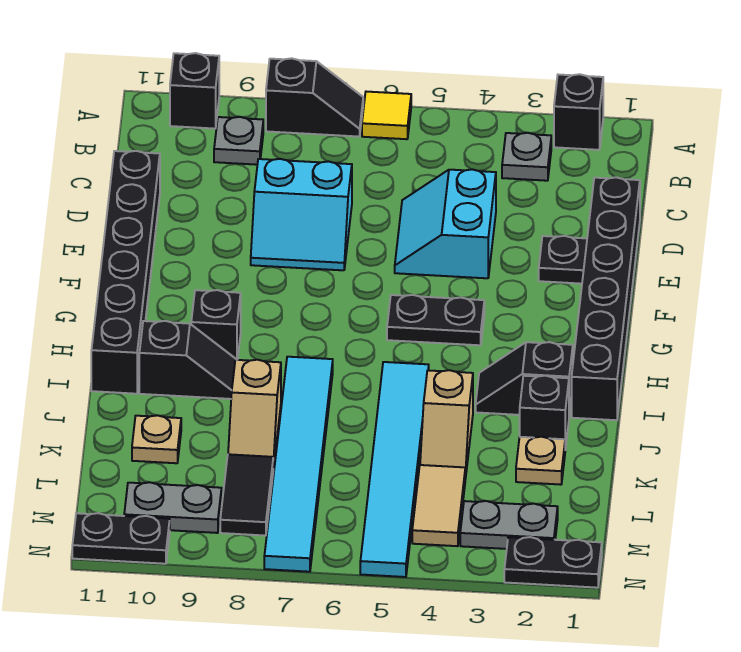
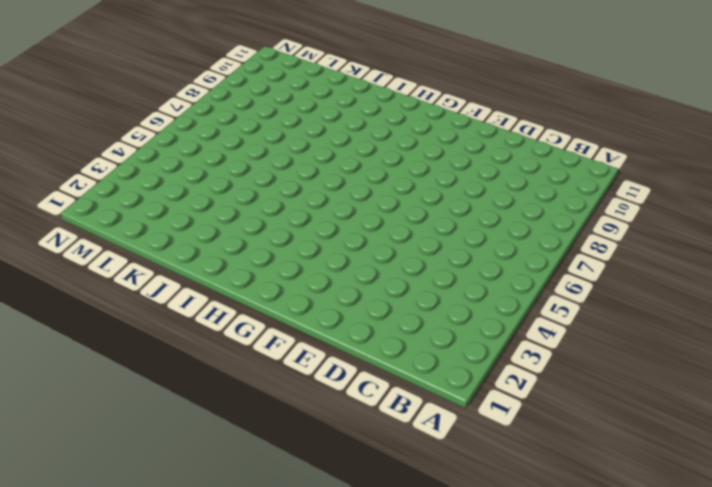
none -> black brick A2 level 1
none -> yellow tile A6 level 1
none -> black slope A7:A8 level 1 top 8

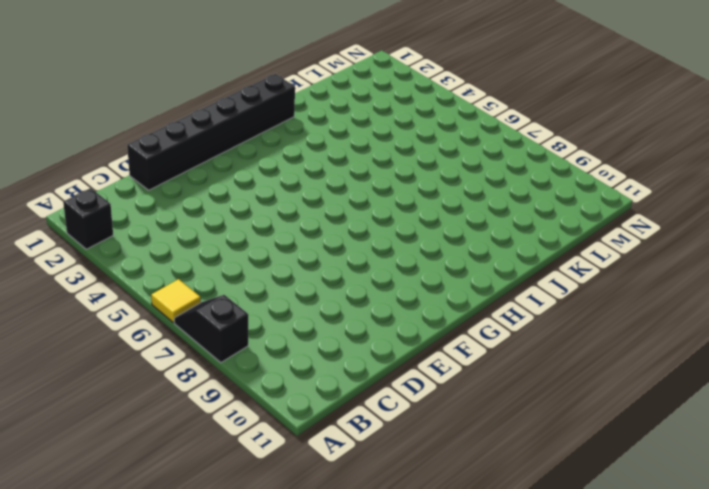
none -> black brick A10 level 1
none -> grey plate B3 level 1
none -> grey plate B9 level 1

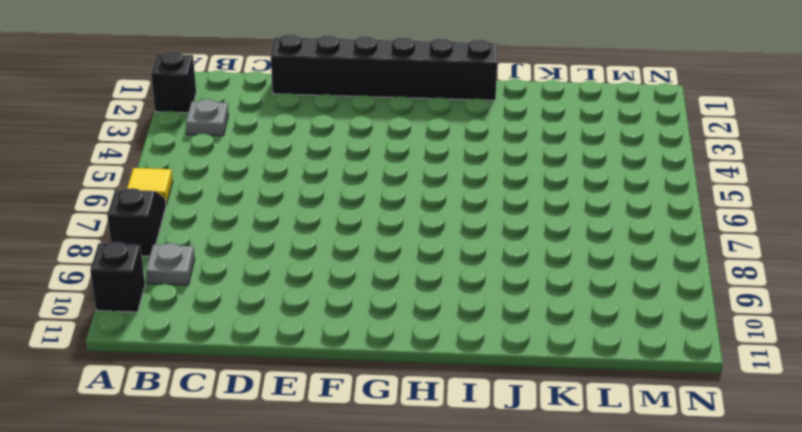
none -> cyan slope D4:E5 level 1 top 4
none -> cyan slope D7:E8 level 1 top D
none -> black brick D11:I11 level 1

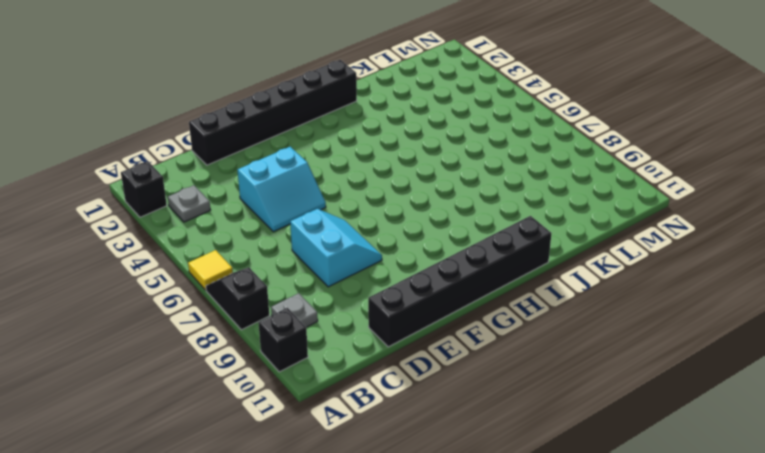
none -> black plate E2 level 1
none -> black plate G4:G5 level 1
none -> black brick H9 level 1

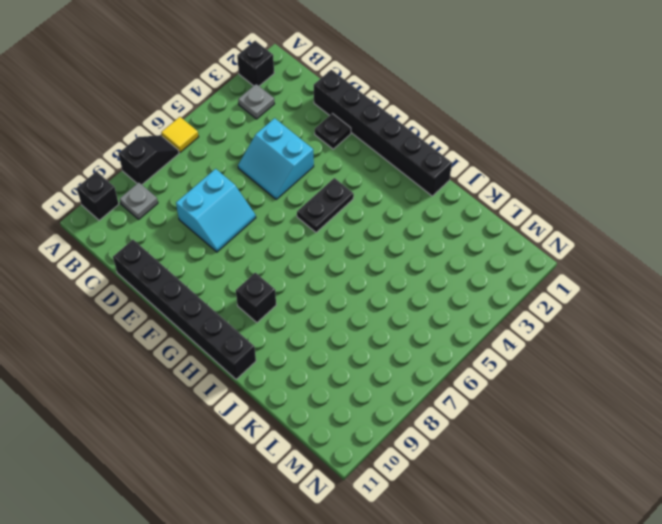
none -> black slope I2:I3 level 1 top 2
none -> cyan tile I5:N5 level 1
none -> cyan tile I7:N7 level 1

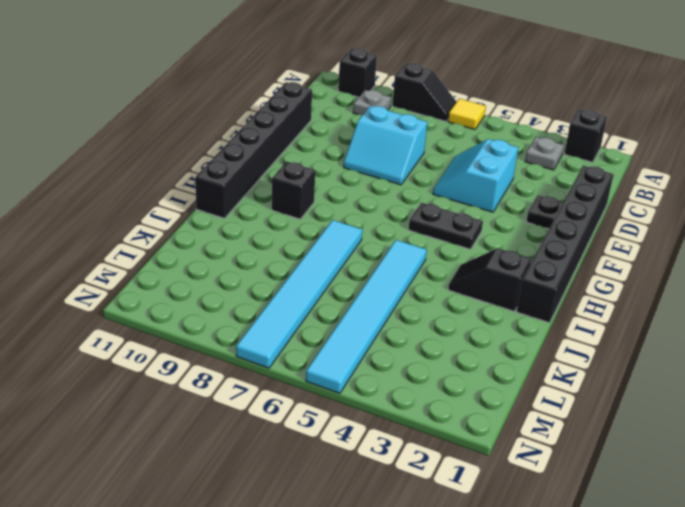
none -> black slope I9:I10 level 1 top 10
none -> black brick J2 level 1
none -> tan slope J4:K4 level 1 top J

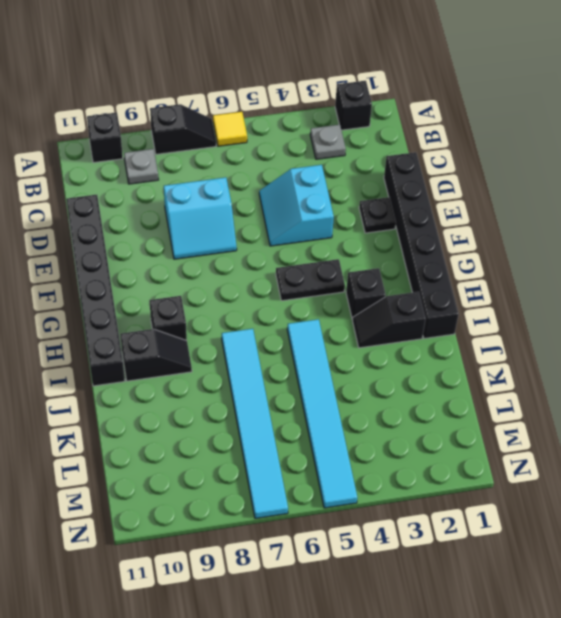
black brick H3 level 1 -> black brick J2 level 1
none -> tan slope J4:K4 level 1 top J
none -> tan slope J8:K8 level 1 top J
none -> tan plate K2 level 1

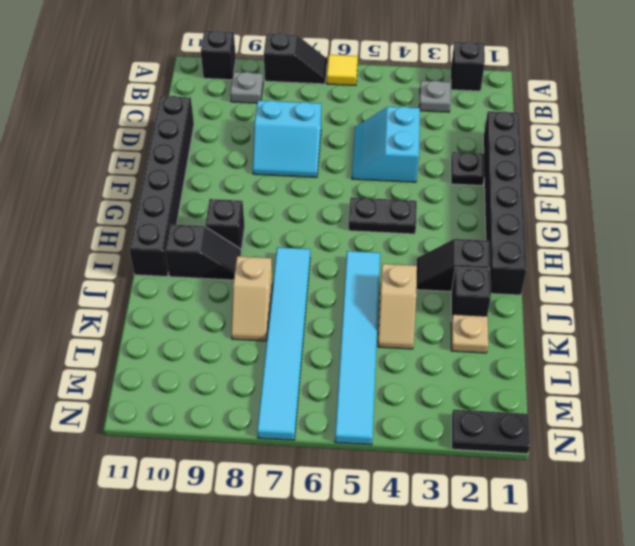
none -> tan plate K10 level 1
none -> tan tile L4:M4 level 1
none -> black tile L8:M8 level 1

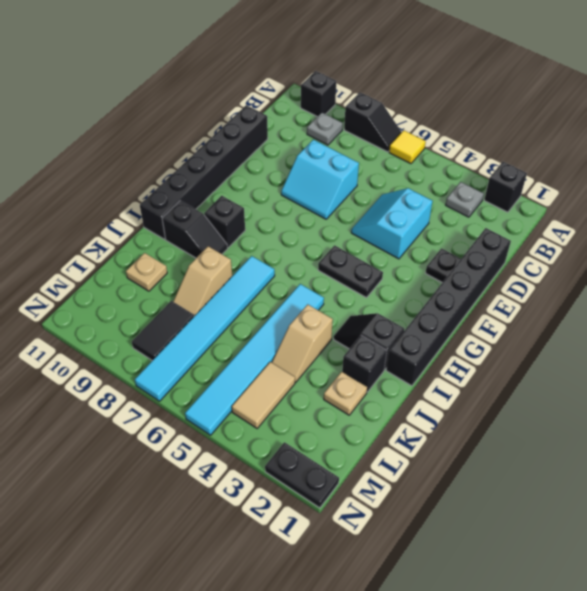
none -> grey plate M2:M3 level 1
none -> grey plate M9:M10 level 1
none -> black plate N10:N11 level 1

